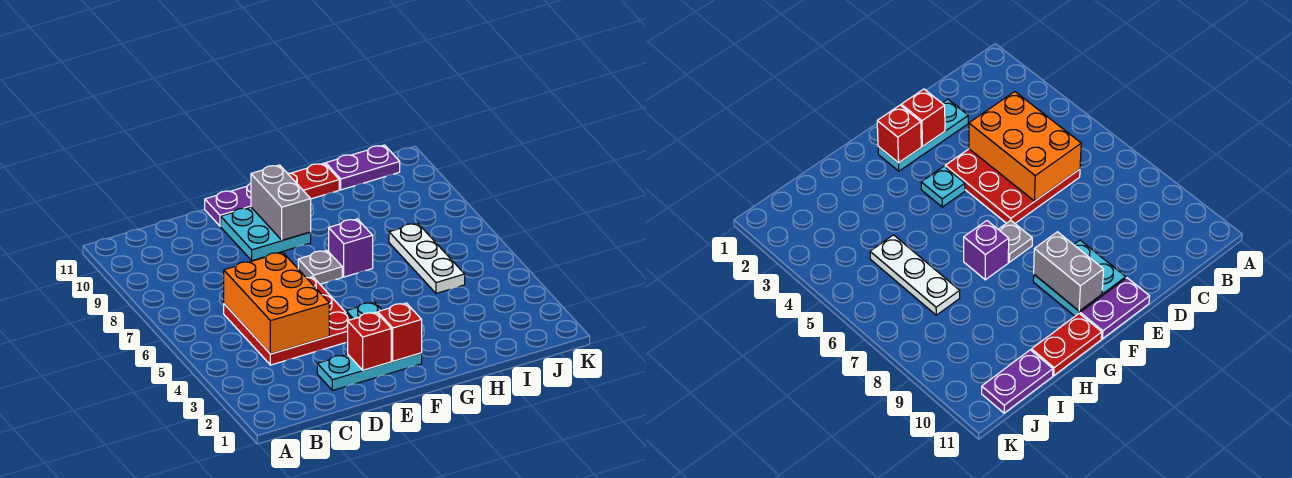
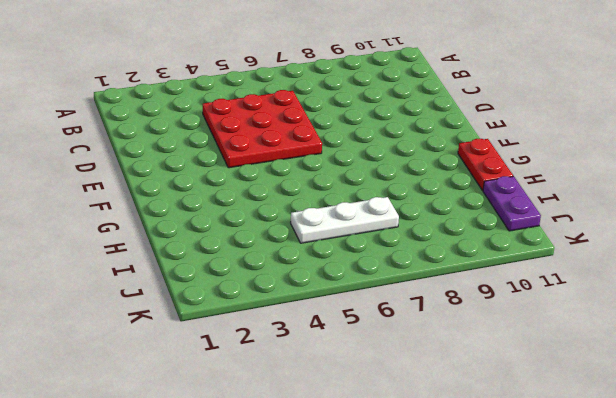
none -> cyan plate D2:F2 level 1
none -> cyan plate E9:F10 level 1
none -> purple plate E11:F11 level 1

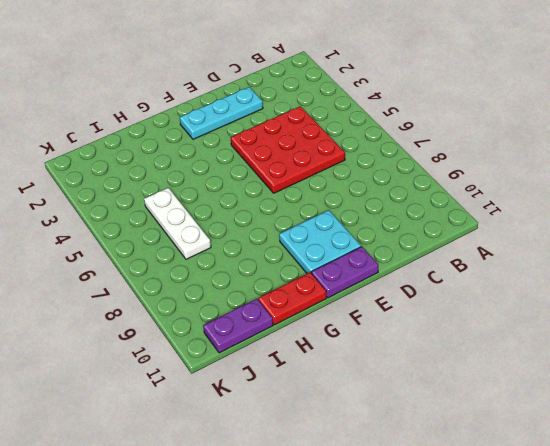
none -> cyan plate F4 level 1
none -> grey plate F7 level 1
none -> purple brick G7 level 1

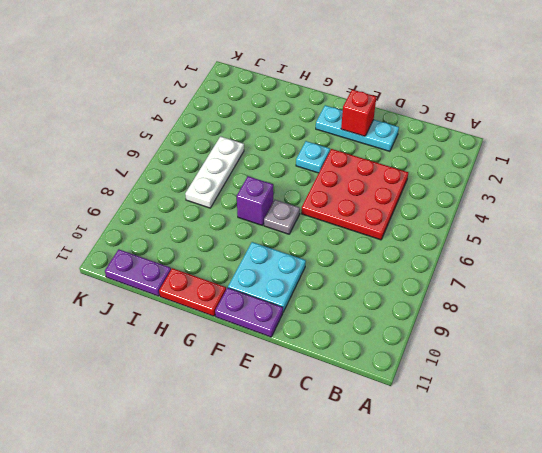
none -> orange brick C4:D6 level 2
none -> red brick F2 level 2
none -> grey brick F9:F10 level 2

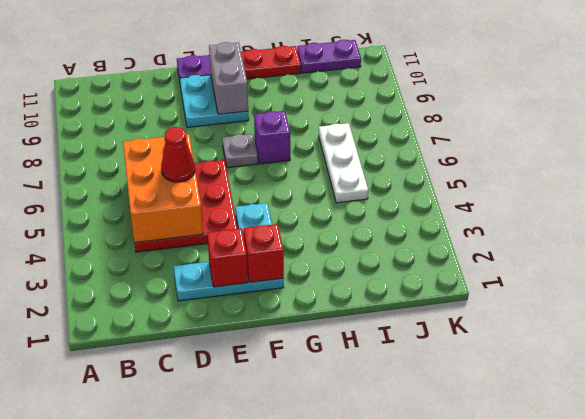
red cone D5 level 3 -> none

